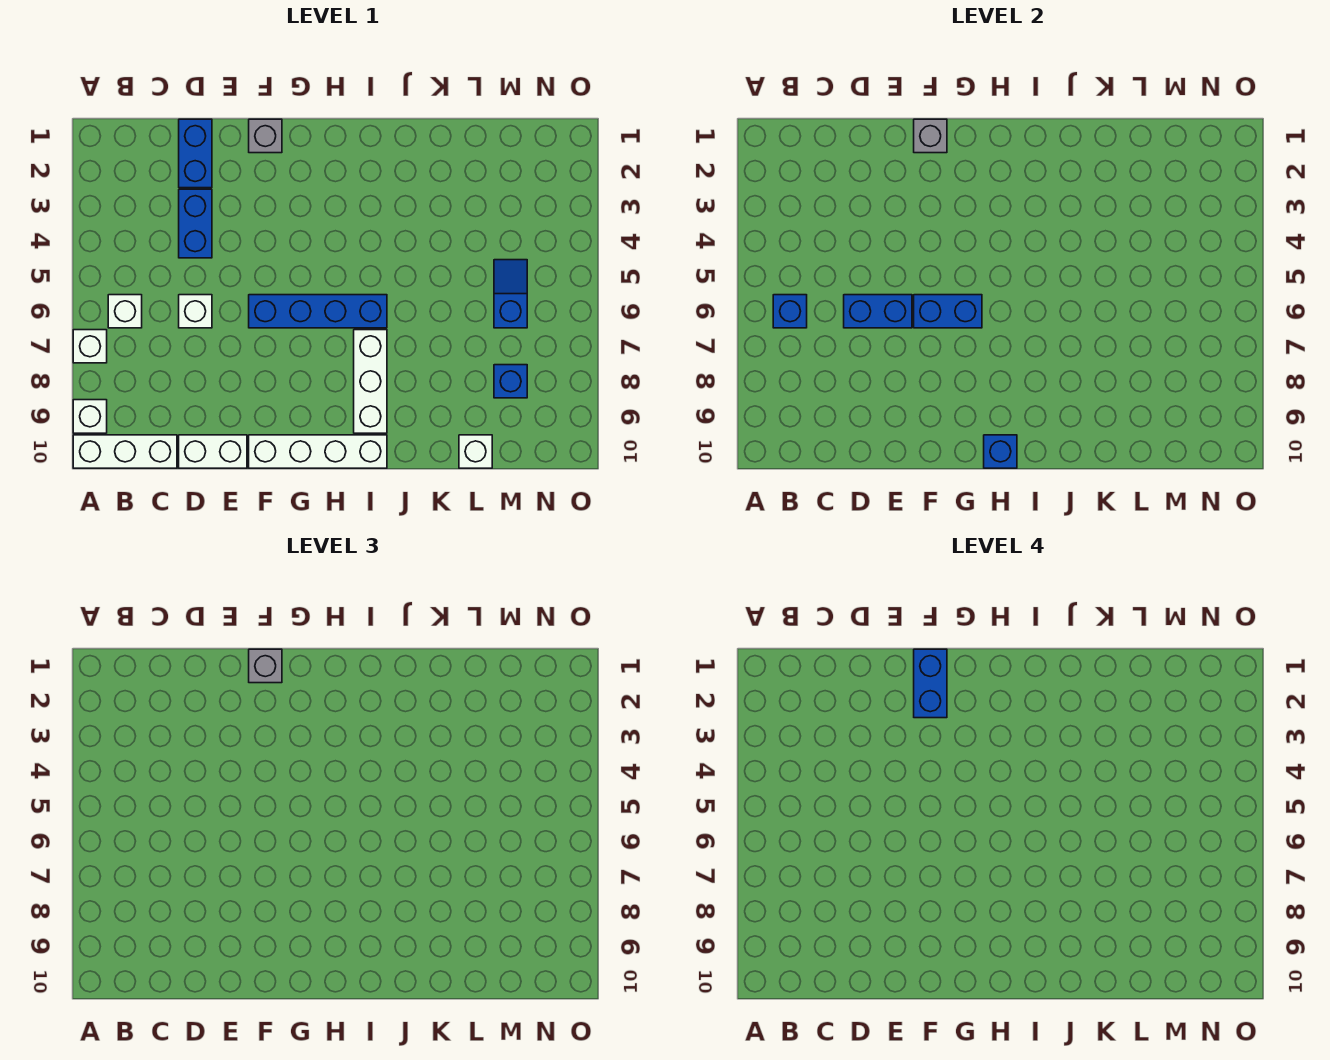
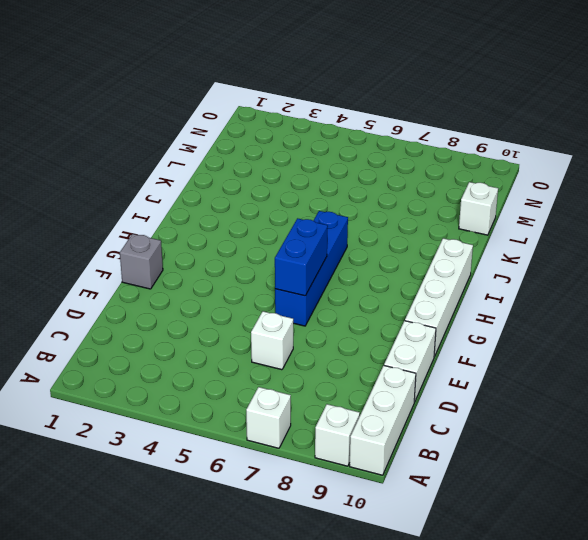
none -> white brick B6 level 1
none -> blue brick D1:D2 level 1
none -> blue brick D3:D4 level 1

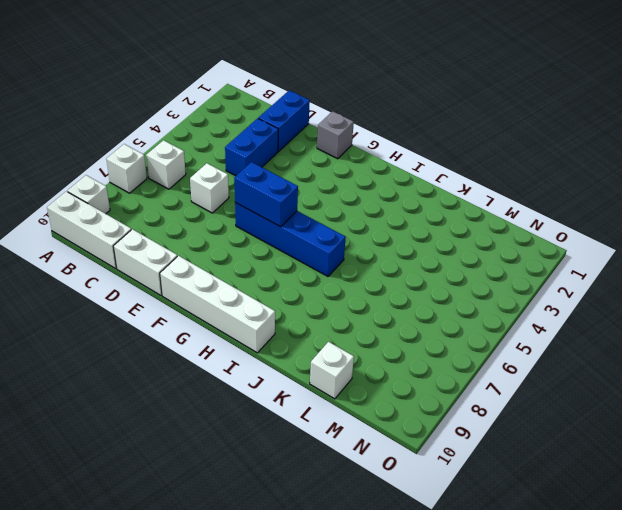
none -> white brick I7:I9 level 1
none -> blue slope M5:M6 level 1 top 6
none -> blue brick M8 level 1

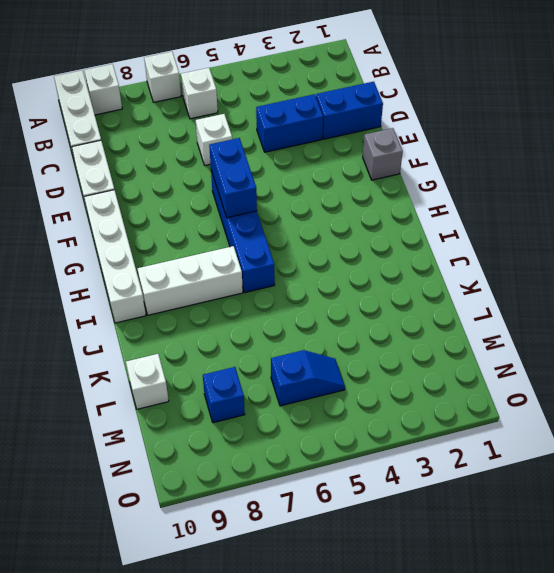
none -> blue brick B6 level 2
none -> blue brick D6:E6 level 2
none -> grey brick F1 level 2

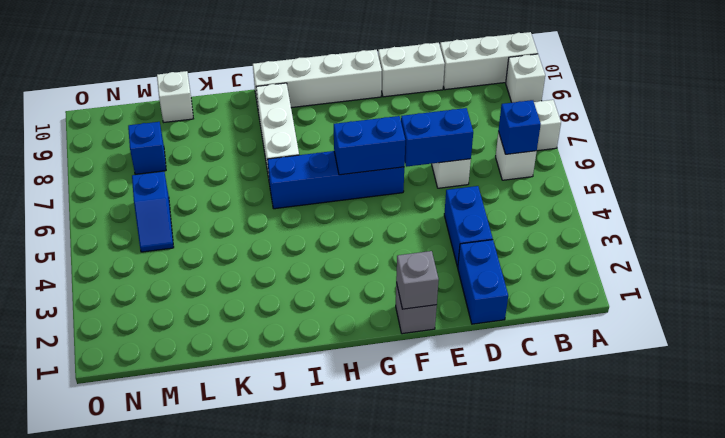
none -> blue brick H10 level 2
none -> grey brick F1 level 3
none -> blue brick F1:F2 level 4

